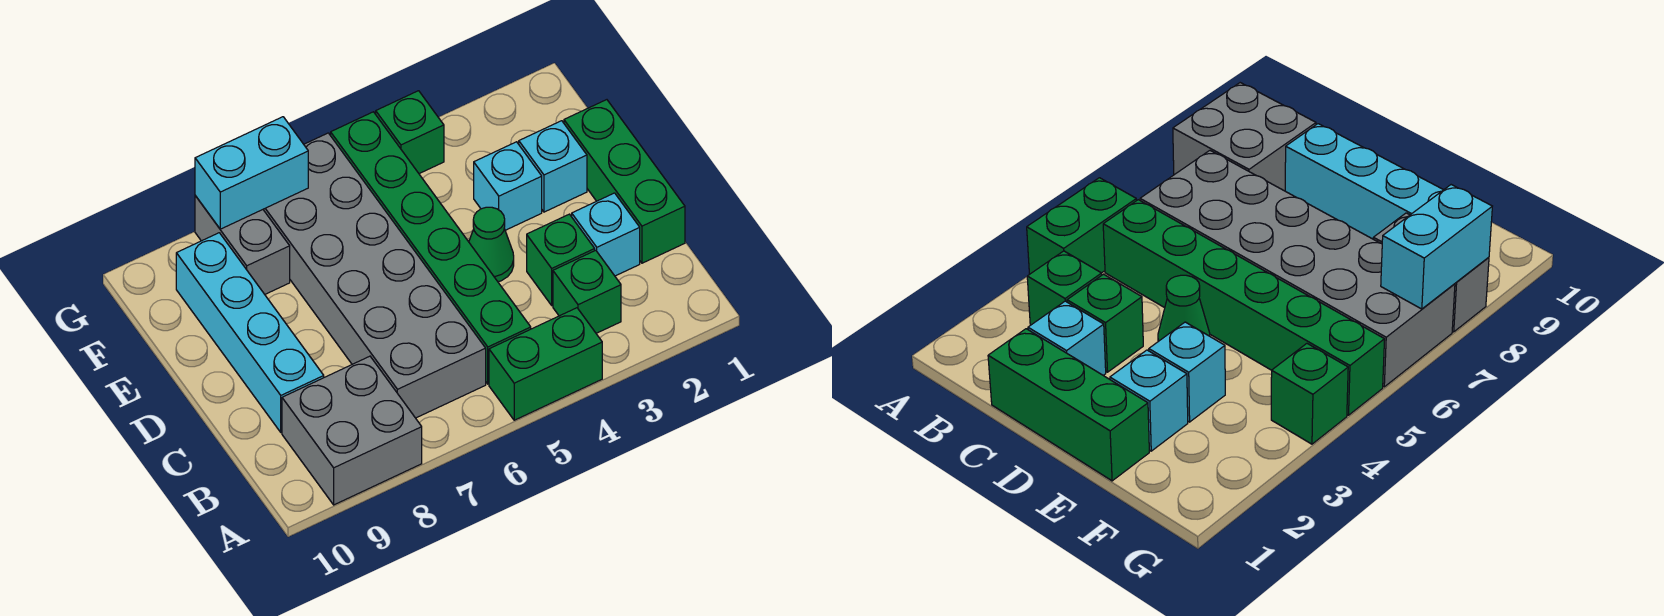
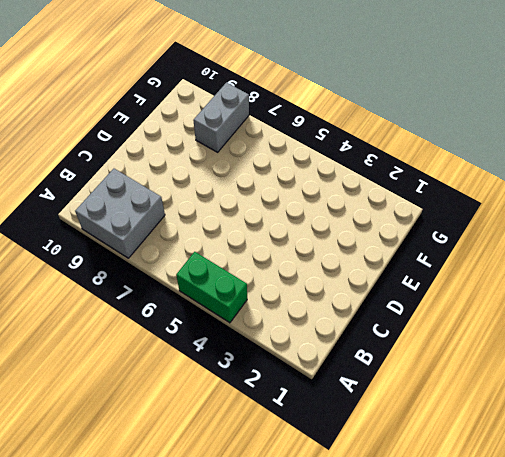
none -> green brick B3 level 1
none -> green brick B5:G5 level 1
none -> grey brick B6:G7 level 1

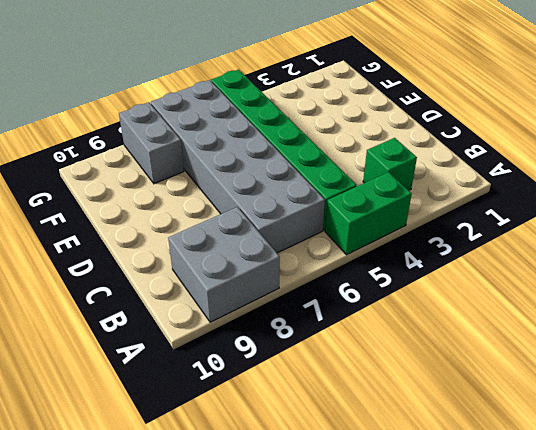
none -> green brick C1:E1 level 1
none -> cyan brick C2 level 1
none -> green brick C3 level 1

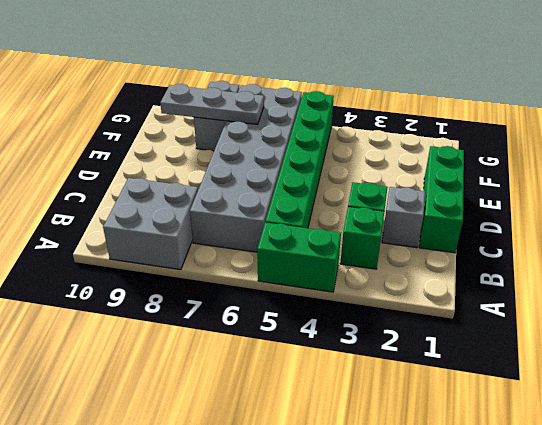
grey brick C2 level 1 -> cyan brick C2 level 1
grey plate F7:F9 level 2 -> none
none -> cyan brick C9:F9 level 1
none -> green cone D4 level 1
none -> cyan brick E2 level 1

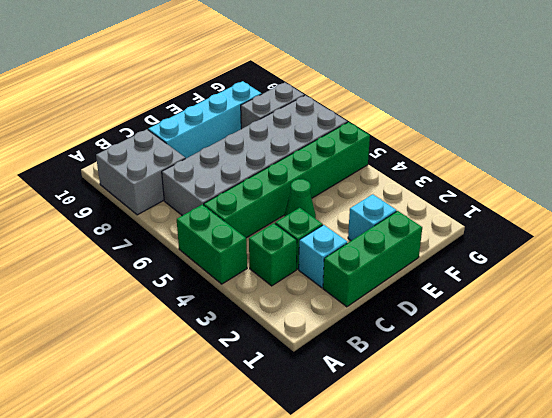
none -> cyan brick E3 level 1
none -> green brick G4 level 1
none -> cyan brick G7:G8 level 2

